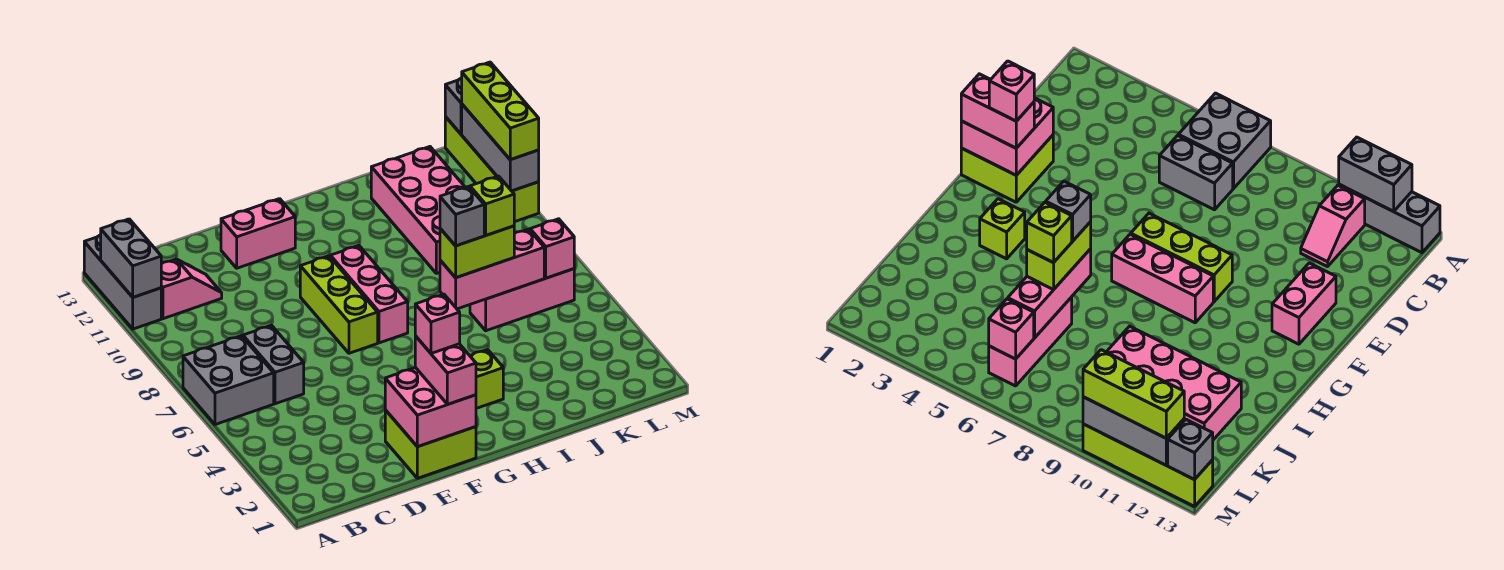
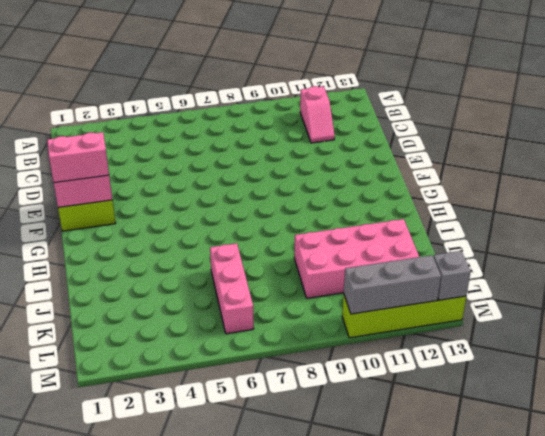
none -> grey brick A6:B7 level 1
none -> grey brick A11:A13 level 1
none -> grey brick C6:C7 level 1

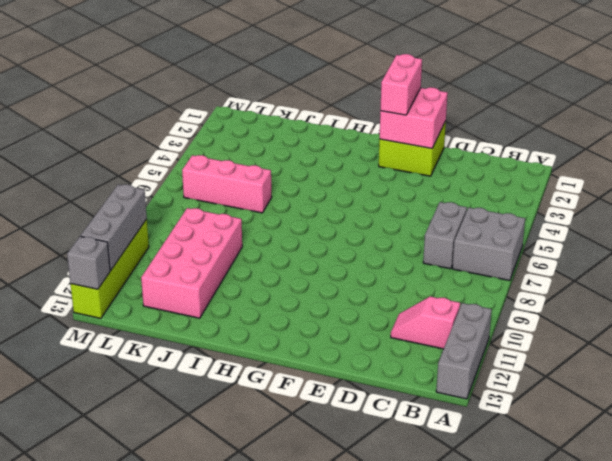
none -> pink brick E12:F12 level 1
none -> lime brick F7:F9 level 1
none -> pink brick G7:G9 level 1

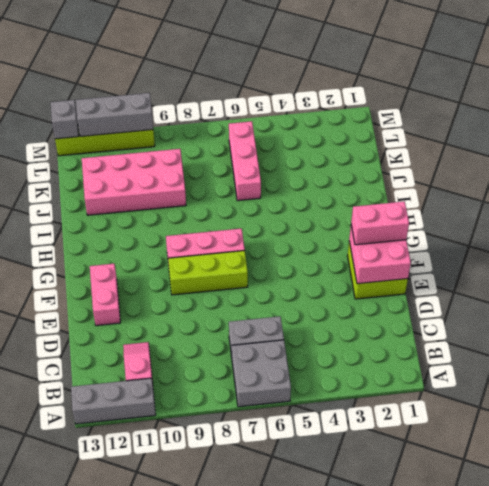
none -> lime brick H3 level 1
none -> grey brick A11:A12 level 2
none -> pink brick I6:K6 level 2

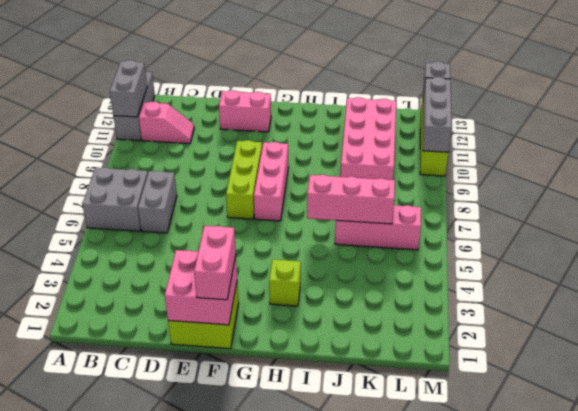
none -> pink brick L6 level 2
none -> lime brick I6:J6 level 3
none -> lime brick M10:M12 level 3

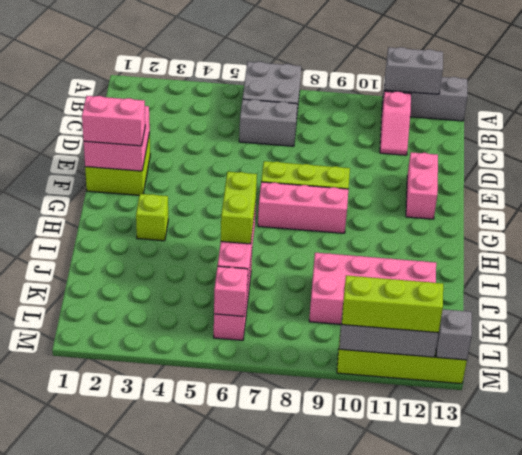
none -> pink brick F2 level 4
none -> grey brick I6 level 4
none -> lime brick J6 level 4

